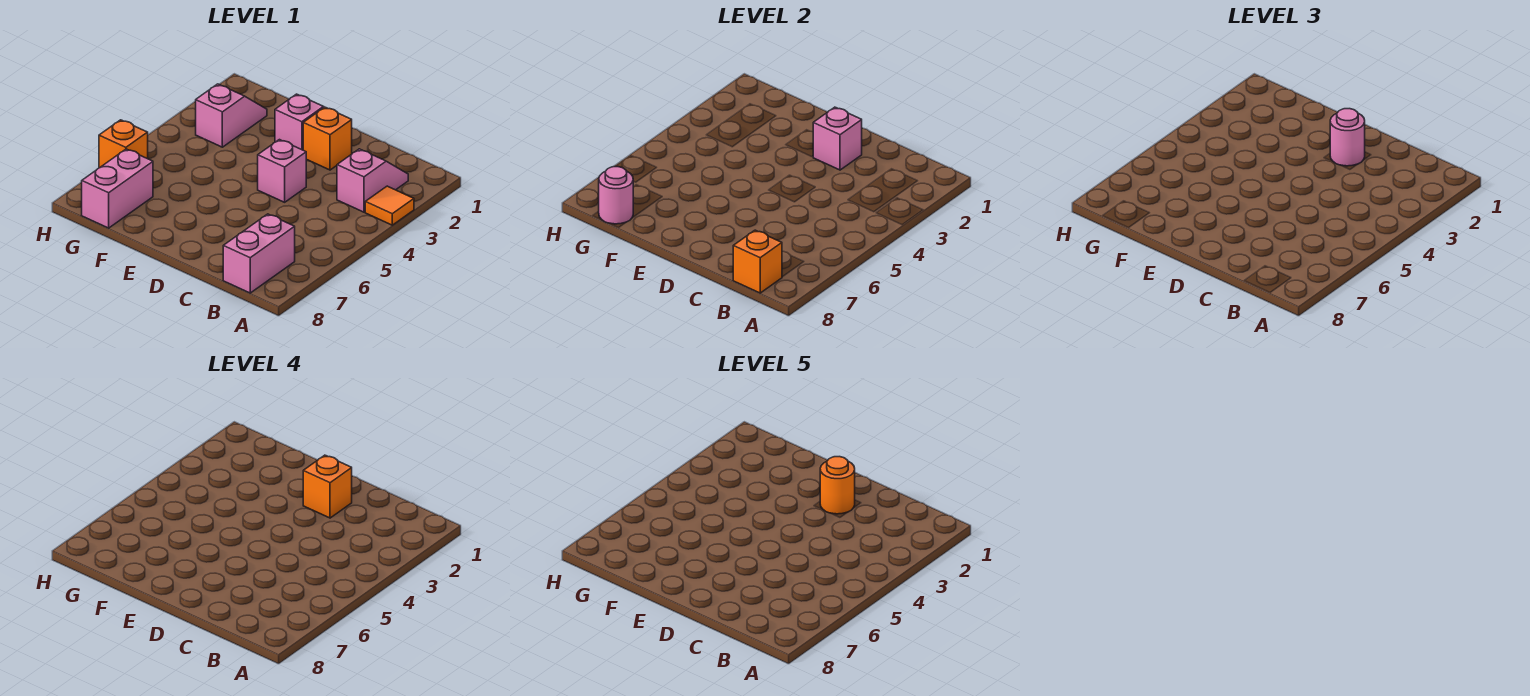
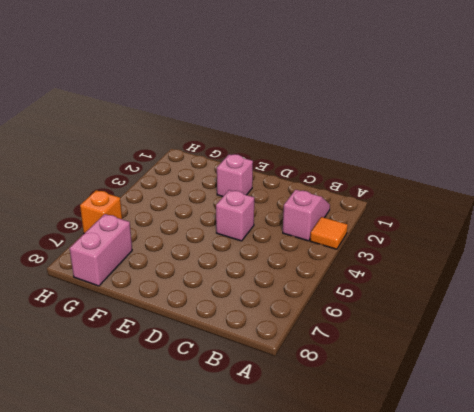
none -> pink brick B7:B8 level 1
none -> orange brick D2 level 1
none -> pink slope G2:G3 level 1 top 3

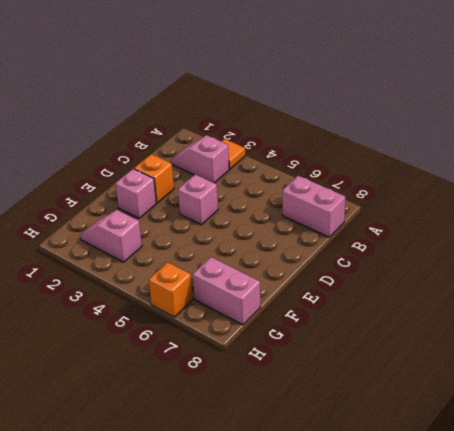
none -> orange brick B8 level 2
none -> pink brick D2 level 2
none -> pink round brick G8 level 2

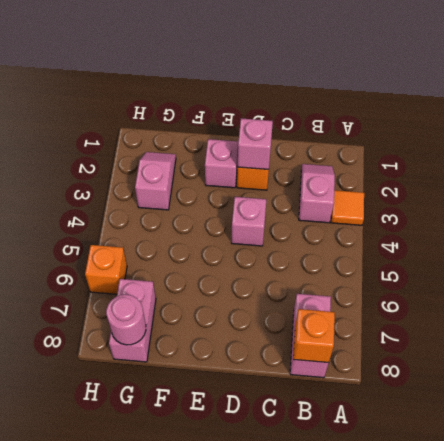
none -> pink round brick D2 level 3
none -> orange brick D2 level 4
none -> orange round brick D2 level 5

